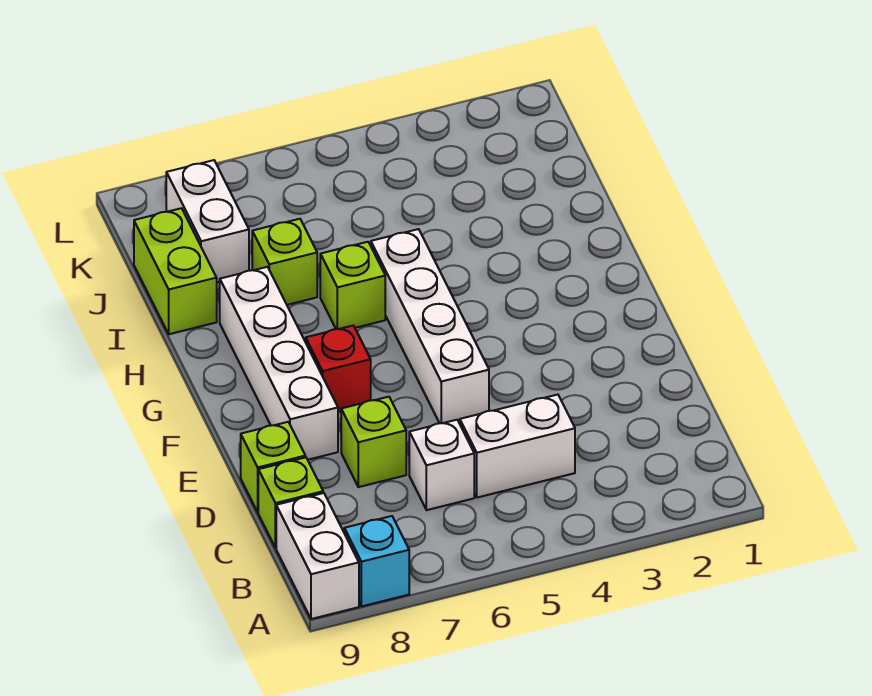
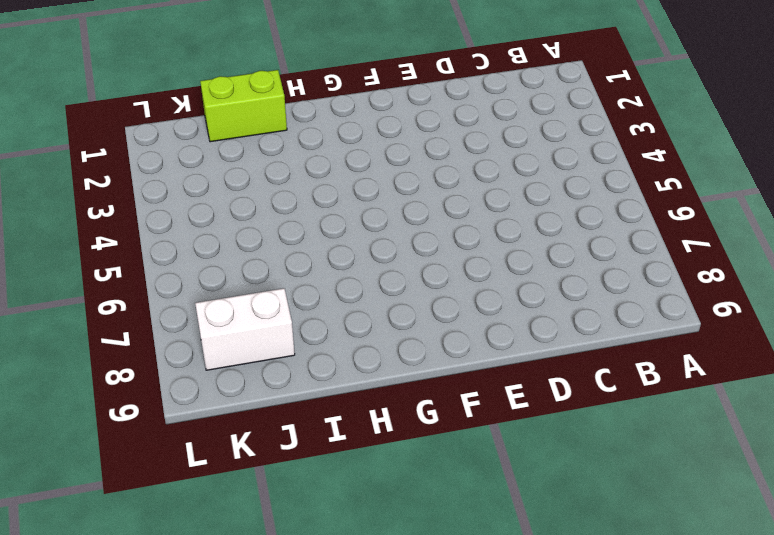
lime brick I1:J1 level 1 -> lime brick I9:J9 level 1
none -> cyan brick A8 level 1
none -> white brick A9:B9 level 1
none -> white brick C4:C5 level 1

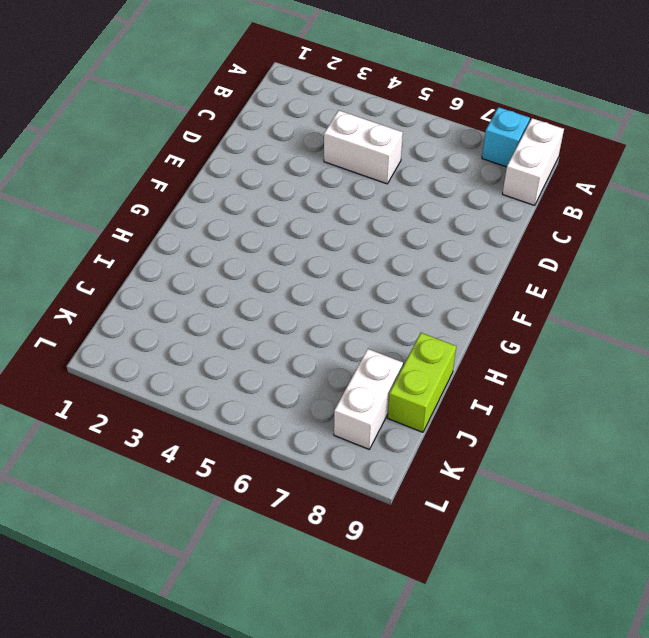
none -> white brick C6 level 1
none -> lime brick C9 level 1
none -> lime brick D7 level 1

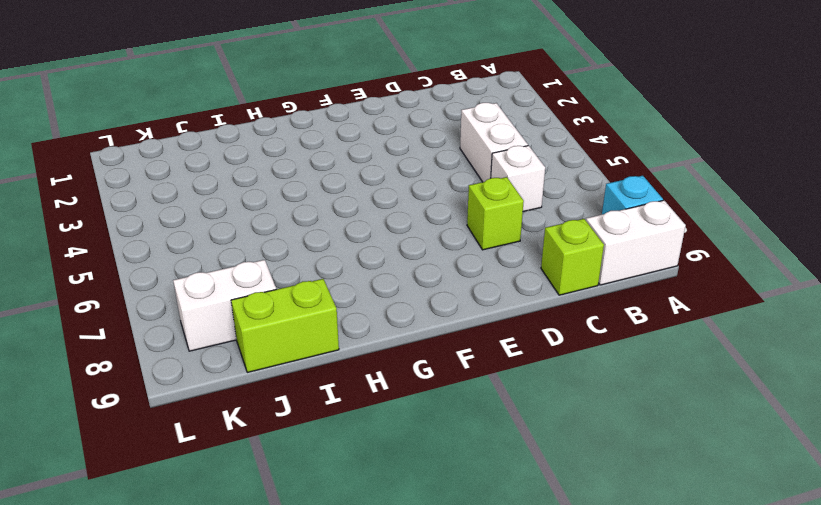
none -> lime brick D9 level 1
none -> white brick E5:H5 level 1
none -> white brick E8:H8 level 1

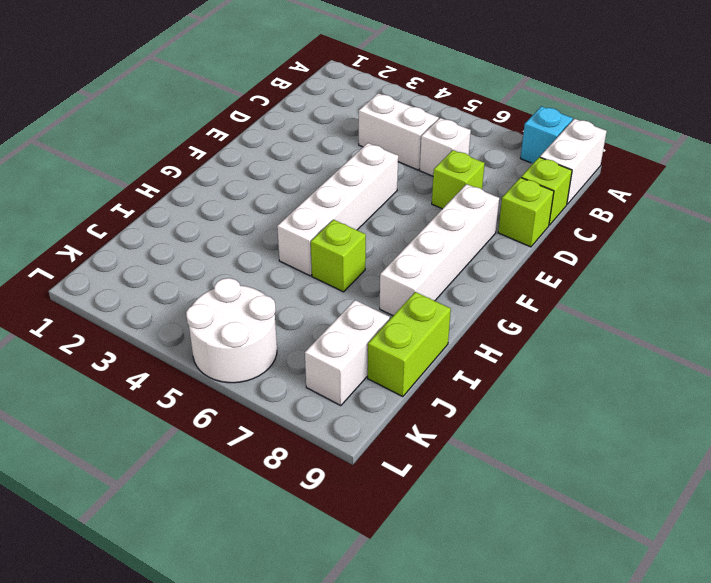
white round brick K5:L6 level 1 -> none
none -> red brick F7 level 1
none -> lime brick I7 level 1

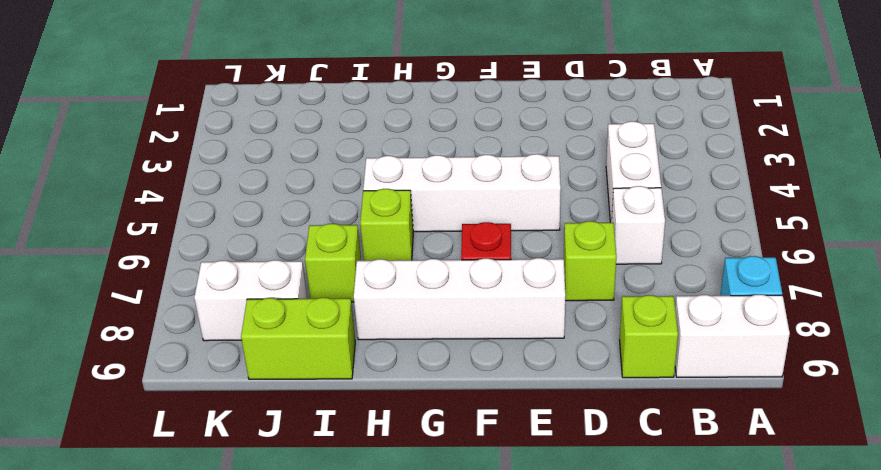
none -> lime brick D9 level 1

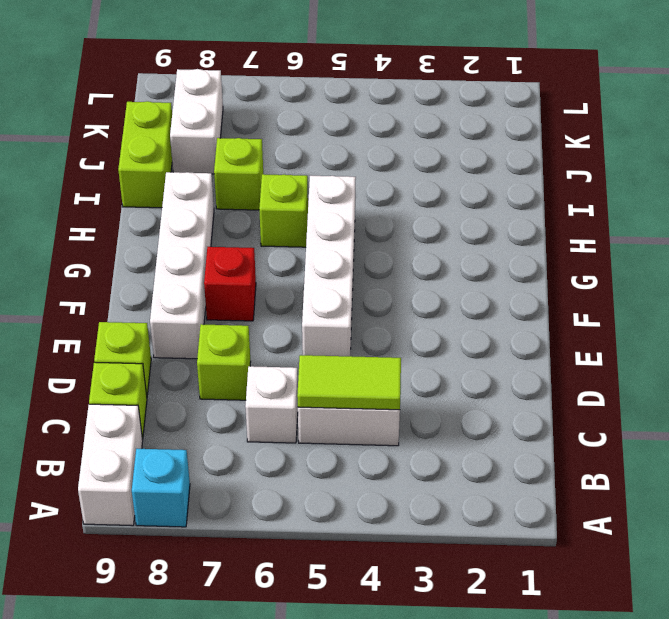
lime tile C4:C5 level 2 -> none

